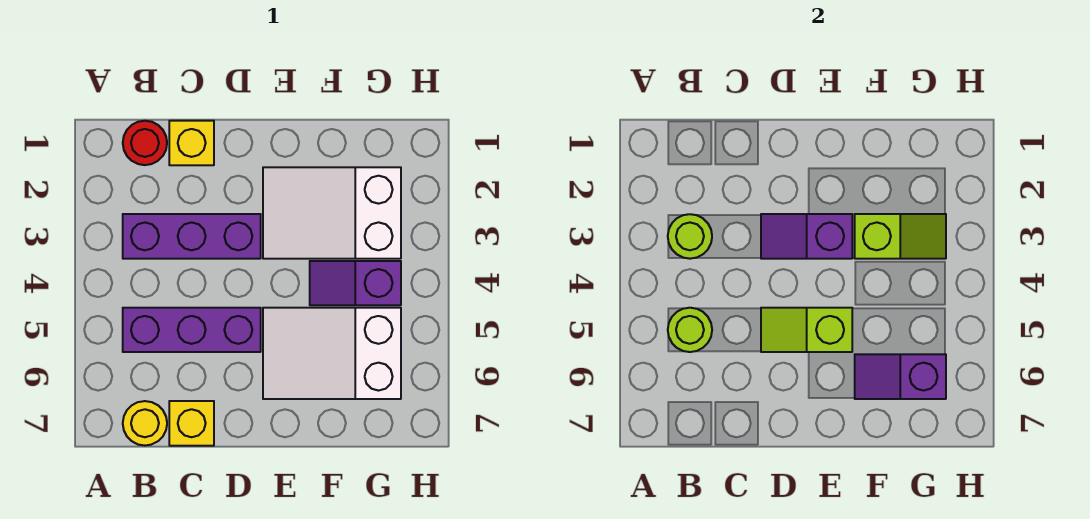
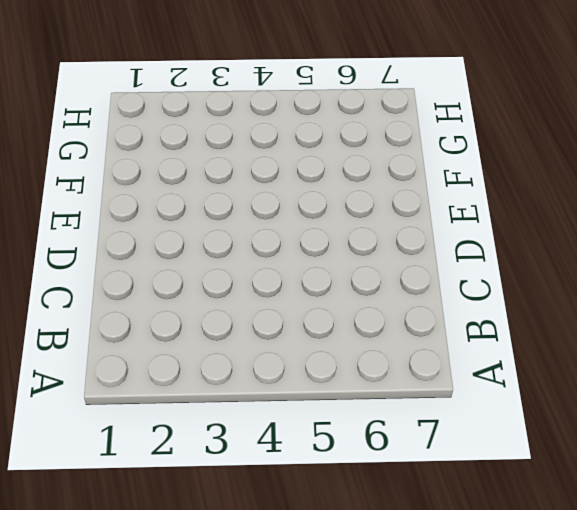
none -> red round brick B1 level 1
none -> purple brick B3:D3 level 1
none -> purple brick B5:D5 level 1

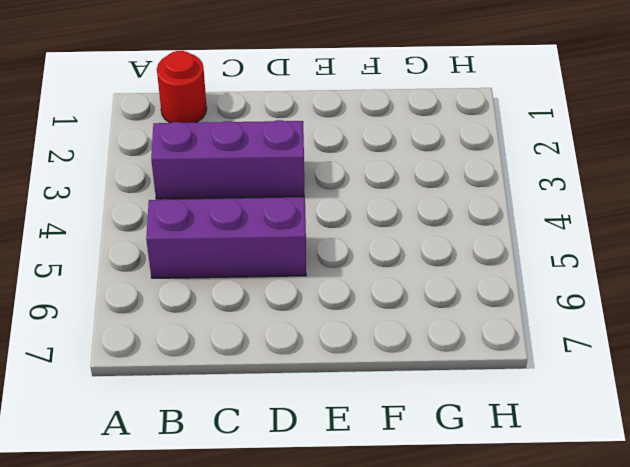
none -> yellow round brick B7 level 1
none -> yellow brick C1 level 1
none -> yellow brick C7 level 1

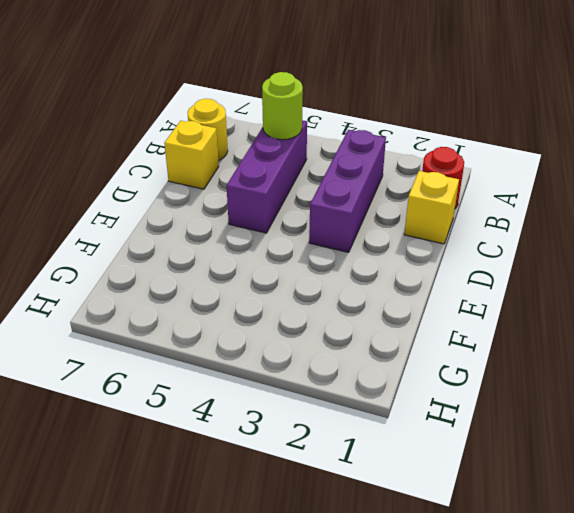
none -> white slope E2:G3 level 1 top G
none -> white slope E5:G6 level 1 top G
none -> purple slope F4:G4 level 1 top G

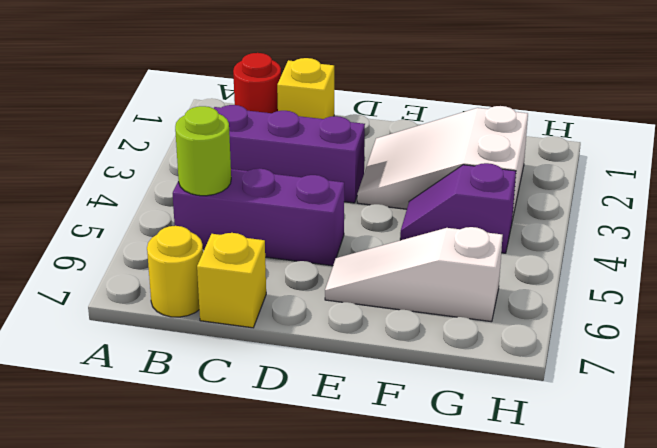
white slope E6:G6 level 1 top G -> white slope E5:G6 level 1 top G
none -> lime round brick B3 level 2
none -> purple slope D3:E3 level 2 top E
none -> lime slope D5:E5 level 2 top E

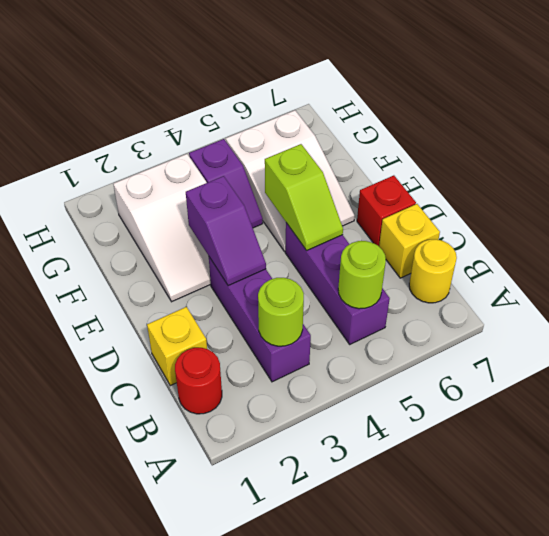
red brick D7 level 1 -> none
none -> lime slope F3:G3 level 2 top F
none -> purple slope F6:G6 level 2 top G

